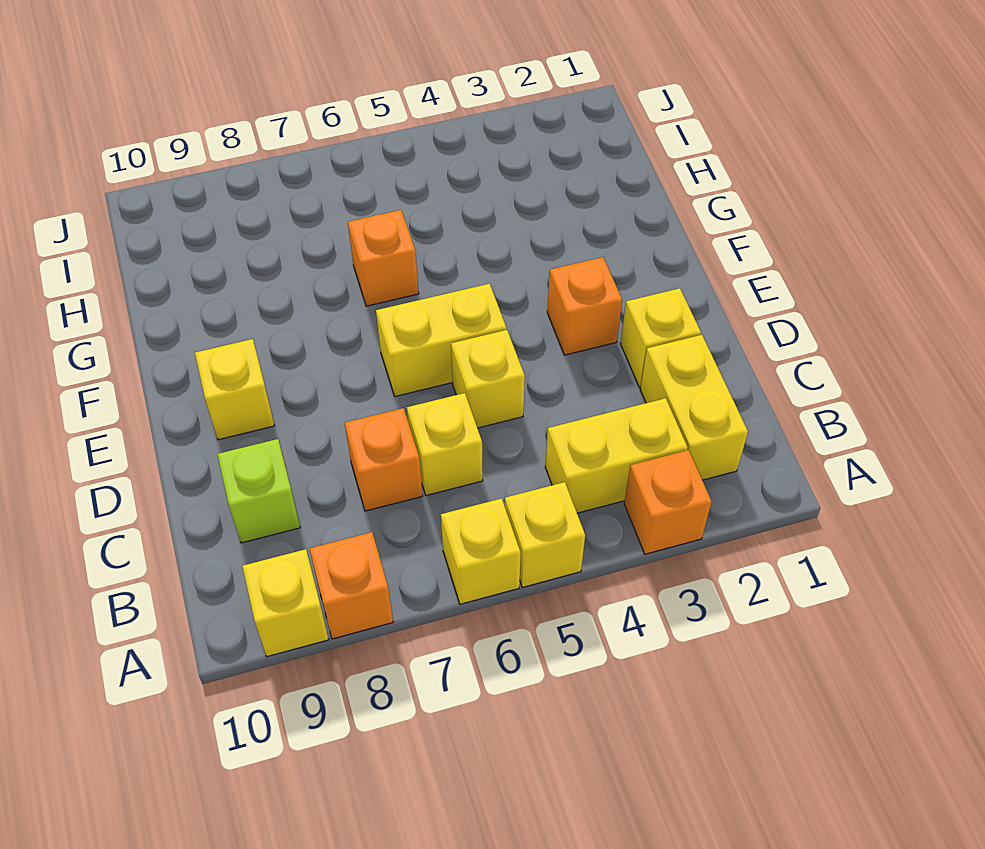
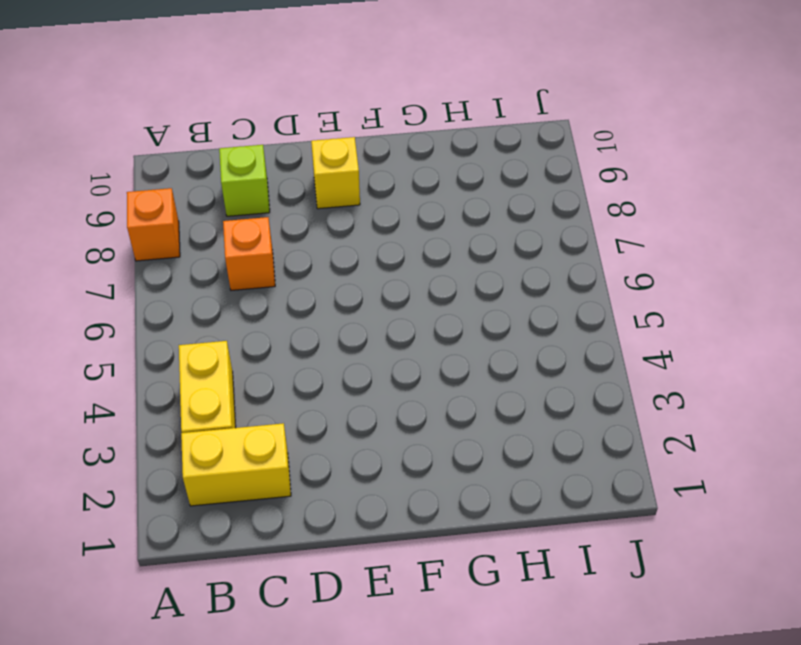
none -> orange brick A3 level 1
none -> yellow brick A5 level 1
none -> yellow brick A6 level 1

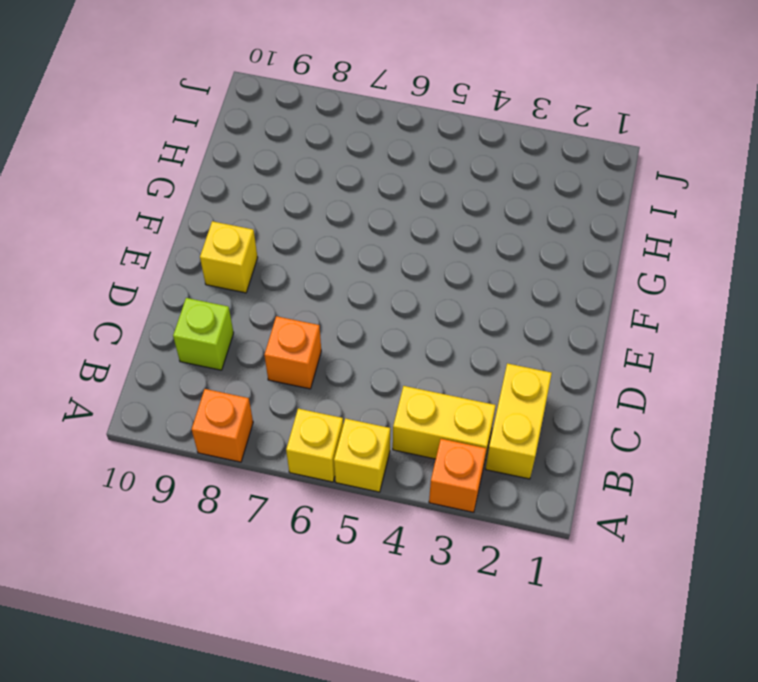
none -> yellow brick A9 level 1
none -> yellow brick C6 level 1
none -> yellow brick D2 level 1

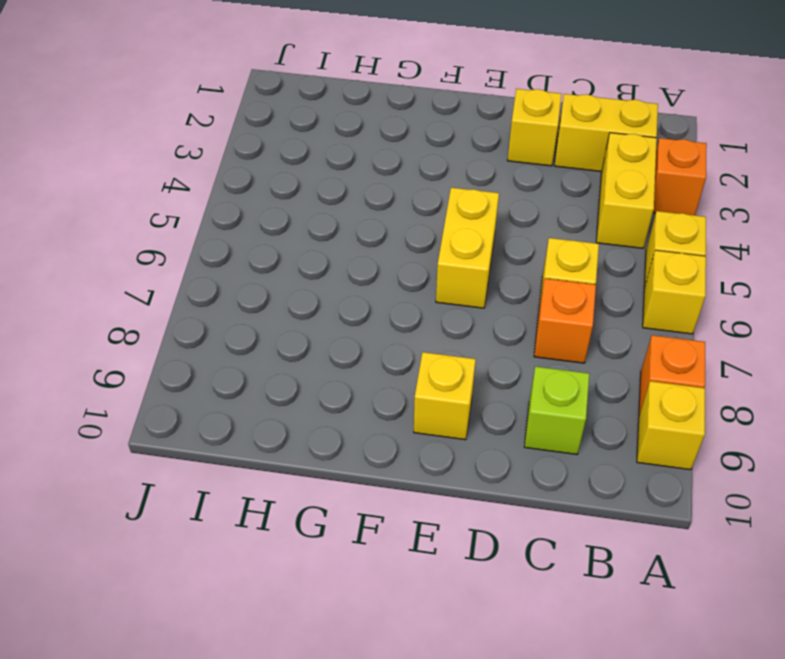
none -> yellow brick D5 level 1
none -> orange brick E3 level 1
none -> orange brick G6 level 1

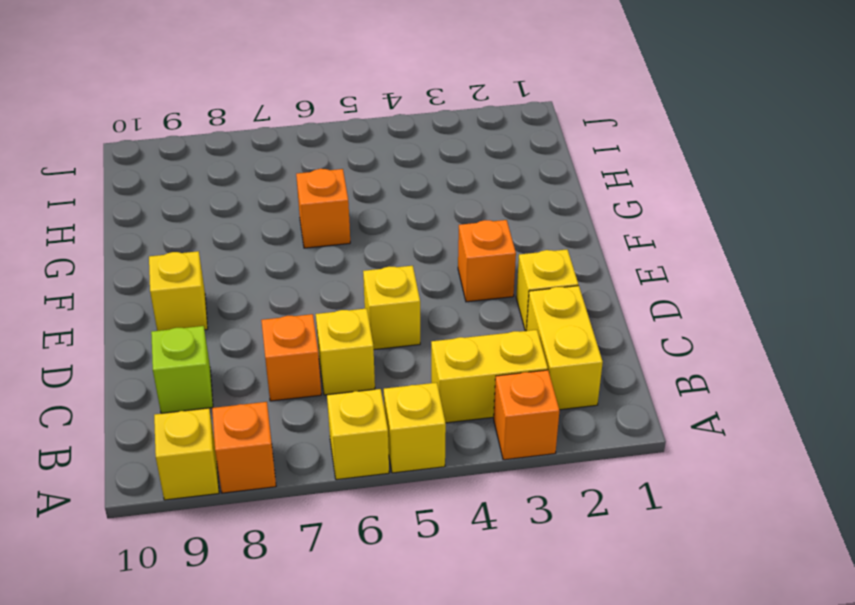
none -> yellow brick E5:E6 level 1

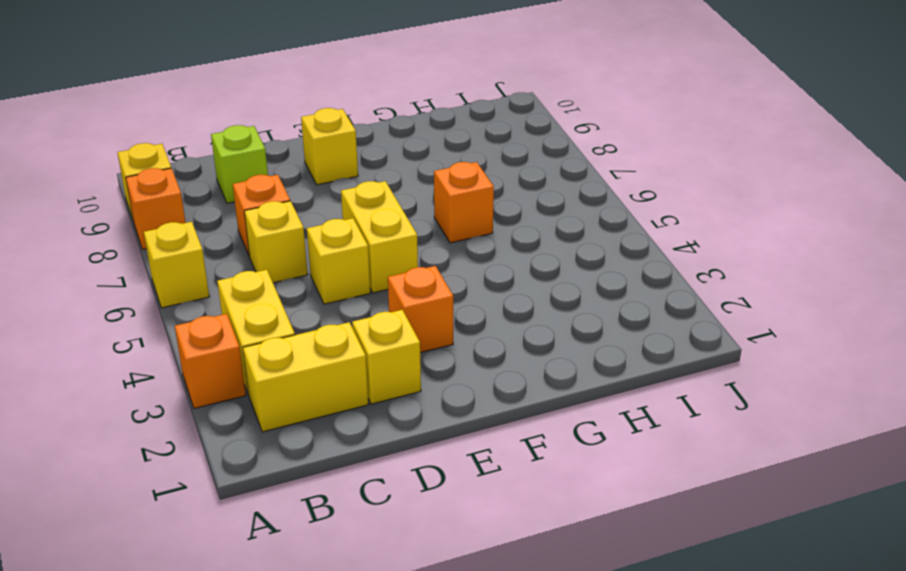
none -> yellow brick A5 level 1

